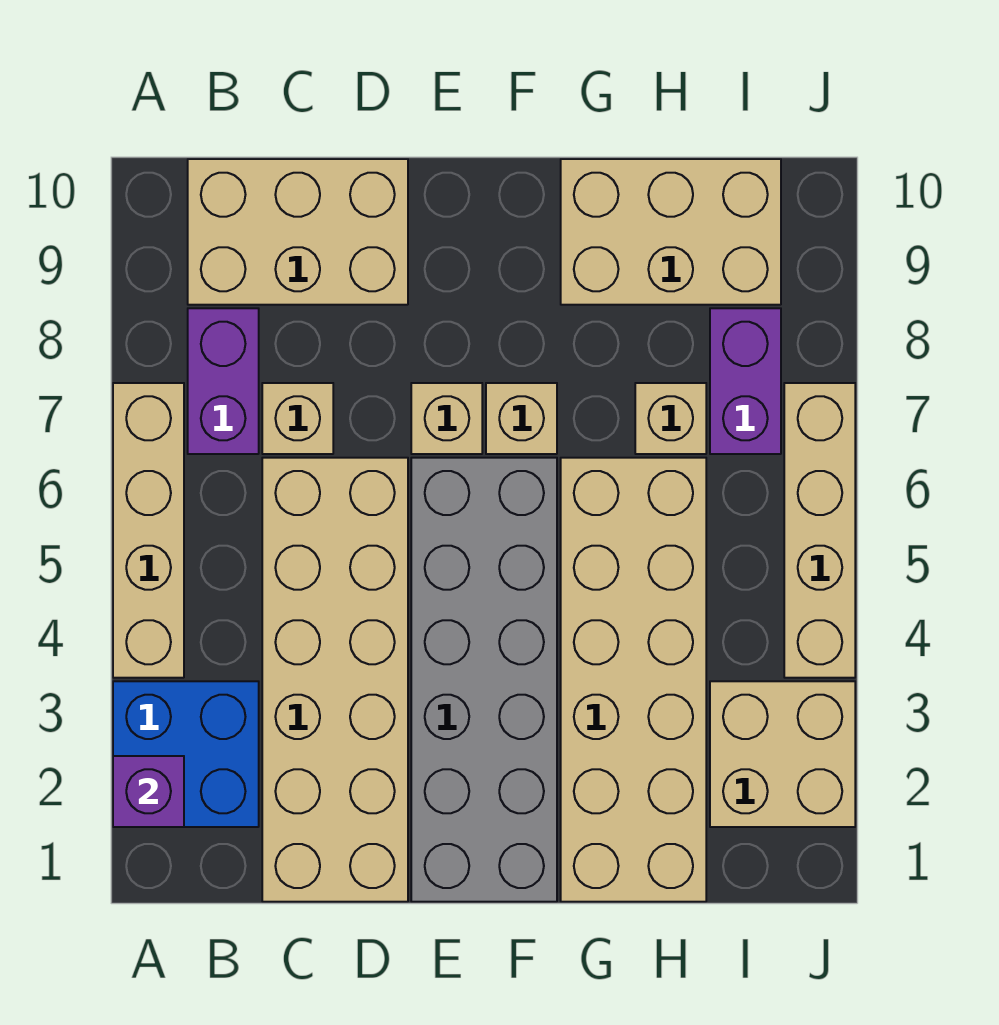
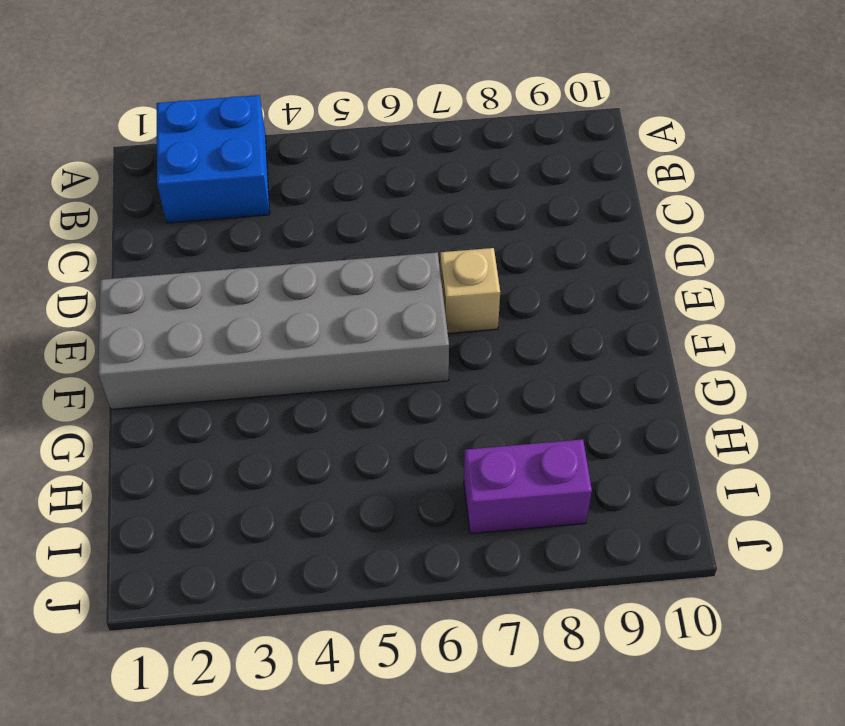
none -> tan brick A4:A7 level 1
none -> purple brick B7:B8 level 1
none -> tan brick B9:D10 level 1

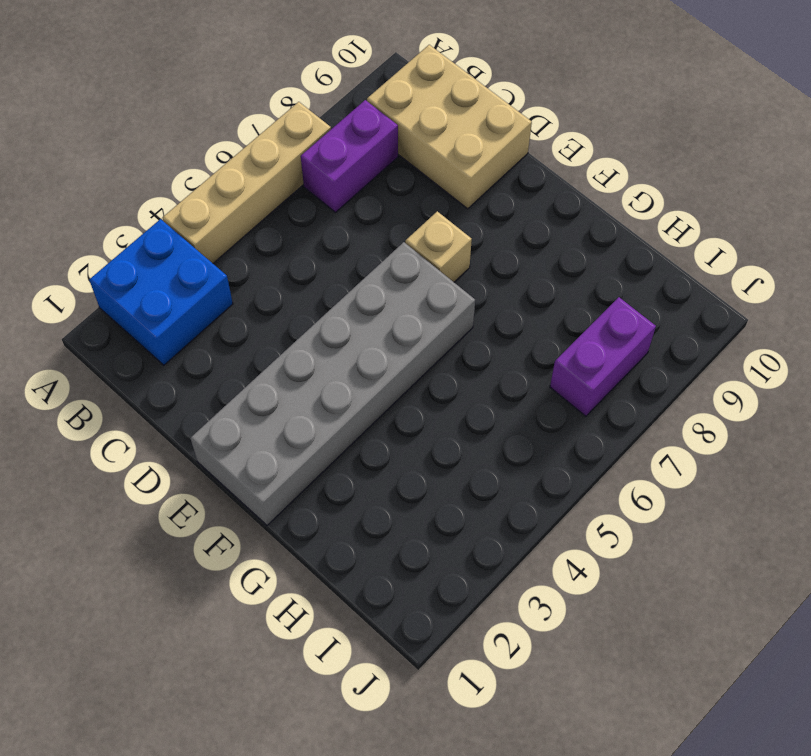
none -> tan brick C1:D6 level 1
none -> tan brick C7 level 1
none -> tan brick F7 level 1

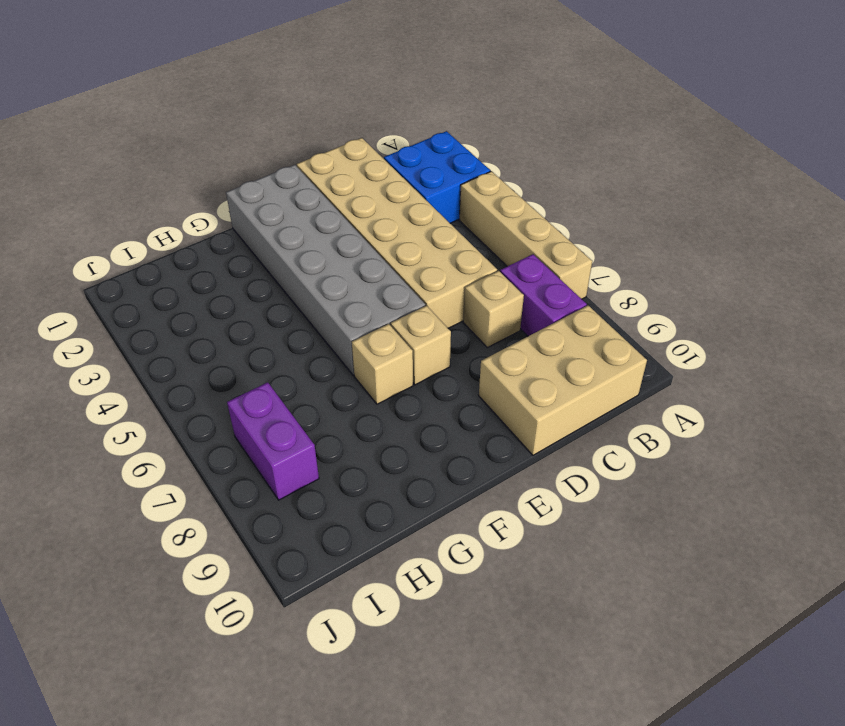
none -> tan brick G1:H6 level 1
none -> tan brick G9:I10 level 1
none -> tan brick H7 level 1

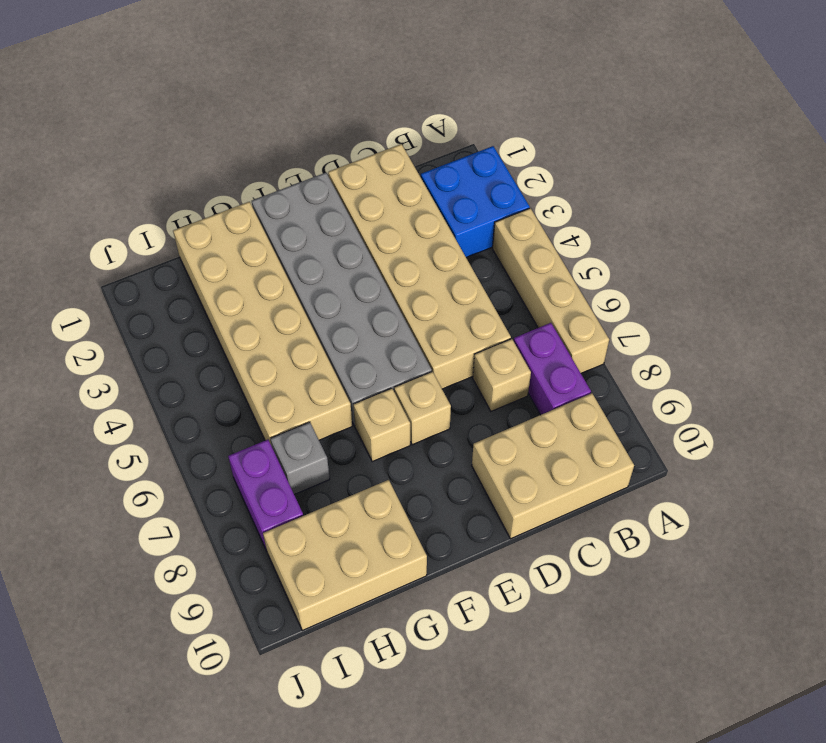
grey brick H7 level 1 -> tan brick H7 level 1
none -> tan brick I2:J3 level 1
none -> tan brick J4:J7 level 1
none -> purple brick A2 level 2

